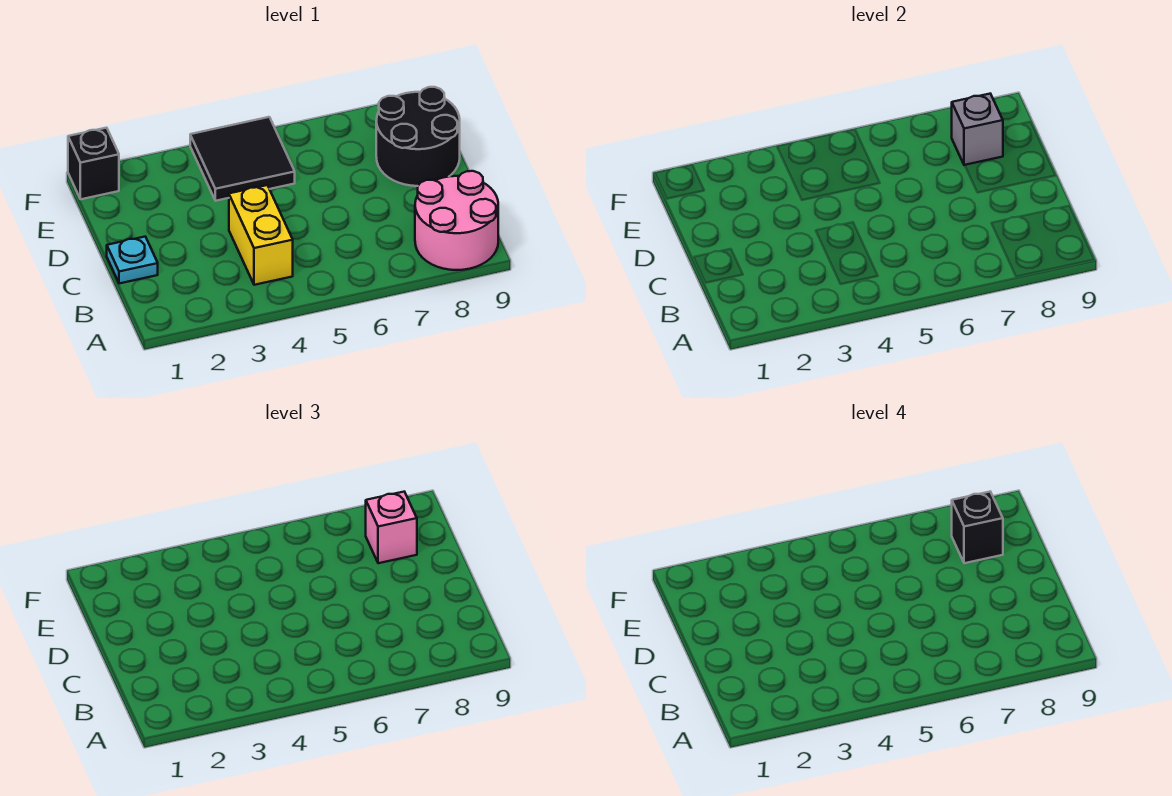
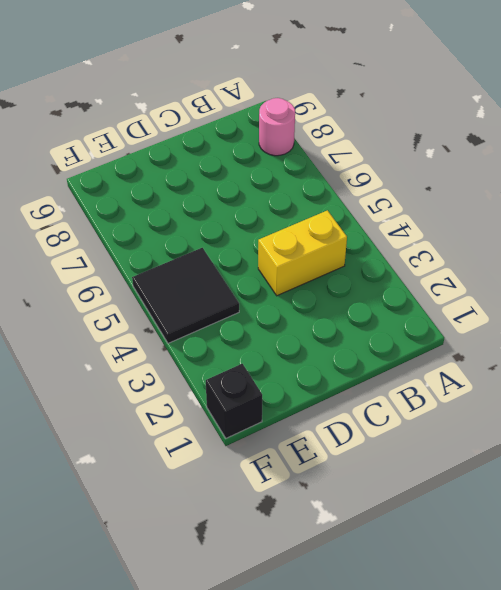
pink round brick A8 level 1 -> pink round brick A8:B9 level 1
none -> cyan plate C1 level 1
none -> black round brick D8:E9 level 1

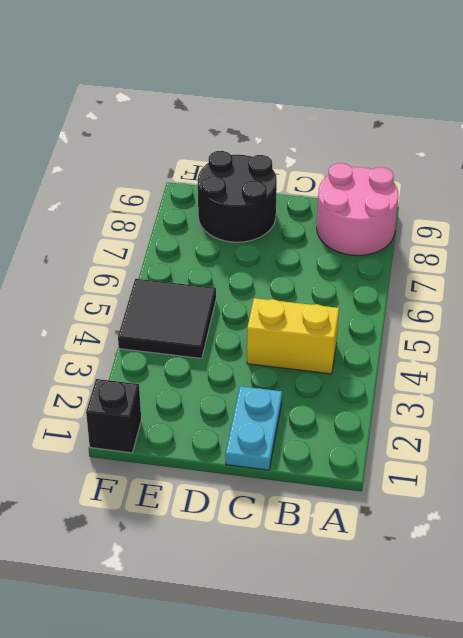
cyan plate C1:C2 level 1 -> cyan plate C1 level 1
none -> grey brick E8 level 2
none -> pink brick E8 level 3

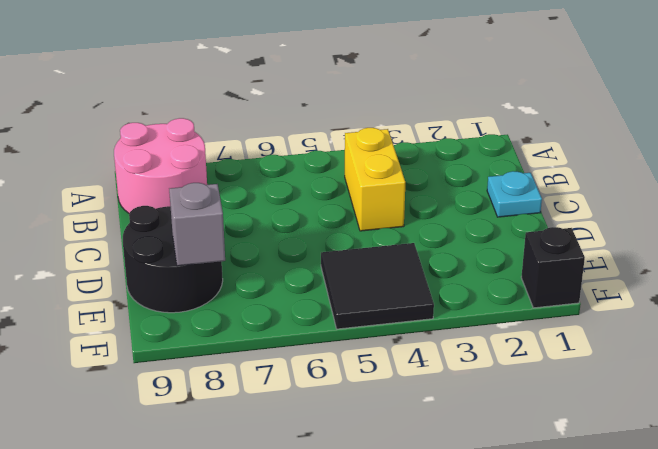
none -> pink brick E8 level 3
none -> black brick E8 level 4

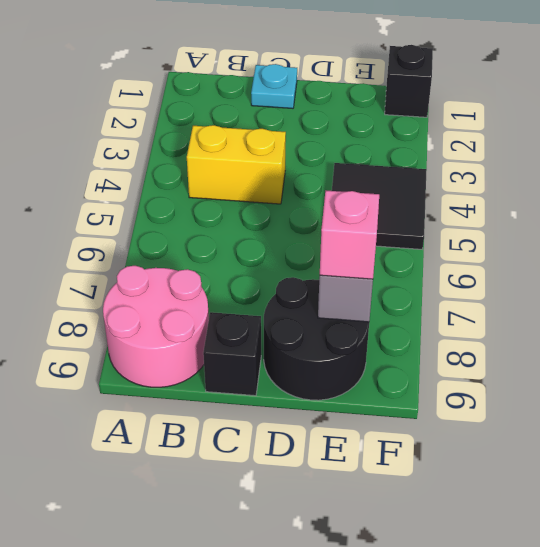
black brick C9 level 1 -> black brick E8 level 4

